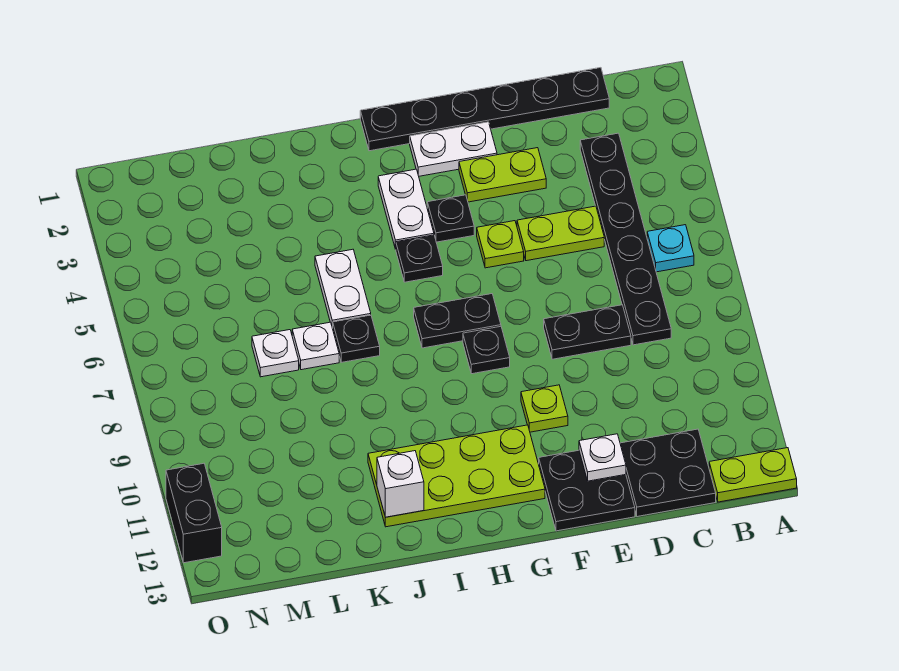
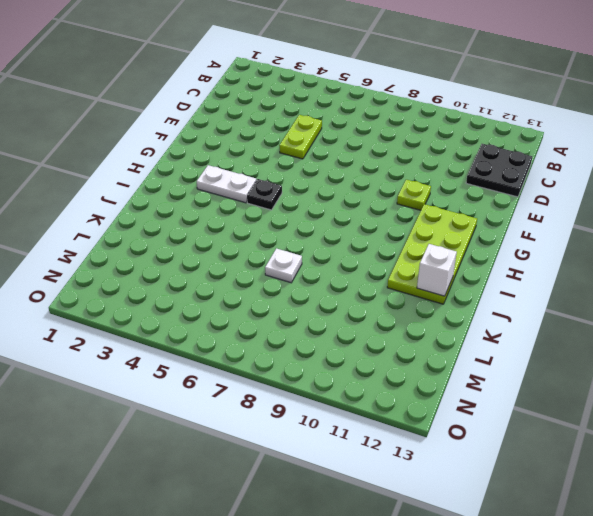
none -> lime plate A13:B13 level 1
none -> cyan plate B6 level 1
none -> black plate C1:H1 level 1

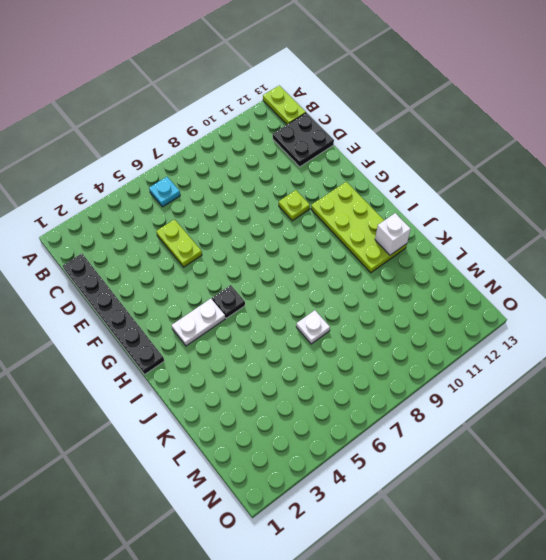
none -> black plate C3:C8 level 1
none -> black plate D8:E8 level 1
none -> lime plate E3:F3 level 1

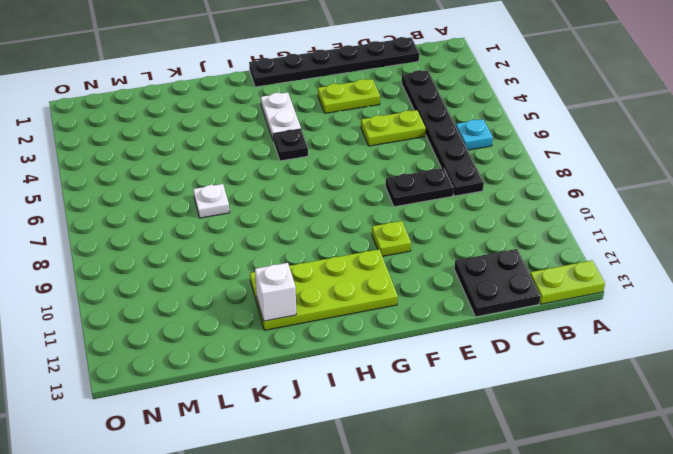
none -> black plate E12:F13 level 1
none -> white plate F2:G2 level 1
none -> lime plate F5 level 1

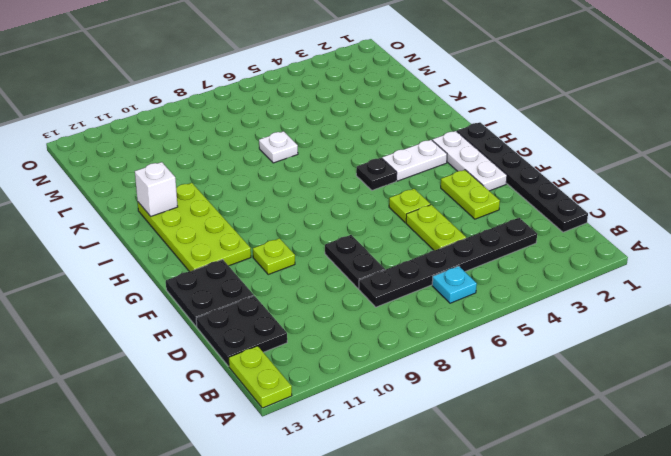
white plate F2:H2 level 1 -> white plate F2:G2 level 1
none -> black plate G4 level 1
none -> black plate G7:H7 level 1
none -> black plate G8 level 1

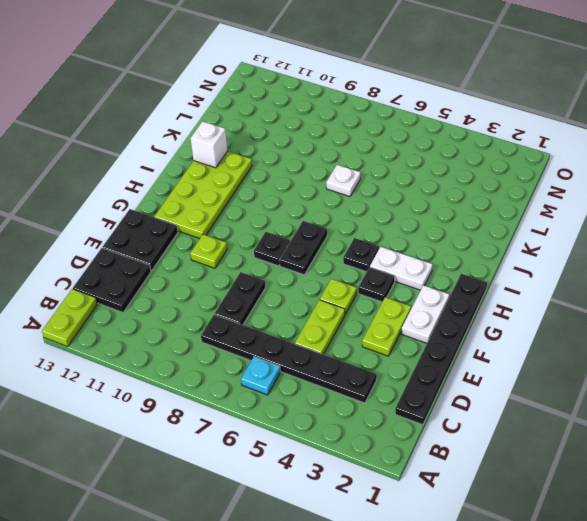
none -> white plate J5:J6 level 1
none -> black plate J7 level 1
none -> white plate L7 level 1

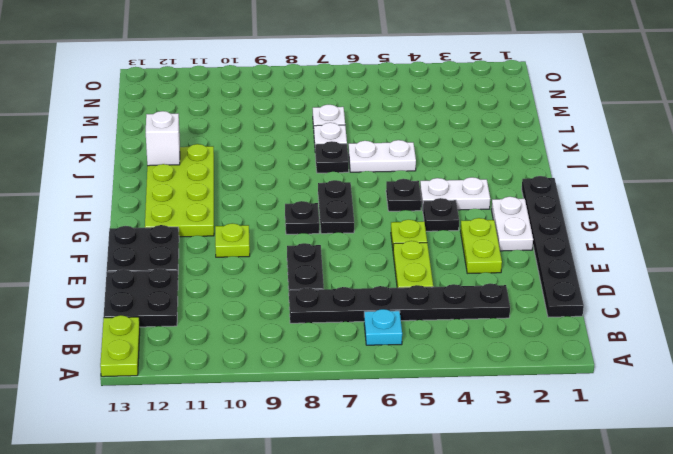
none -> black brick O11:O12 level 1
none -> white plate E12 level 2

